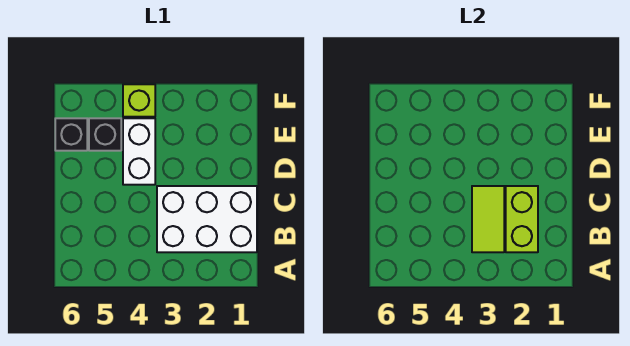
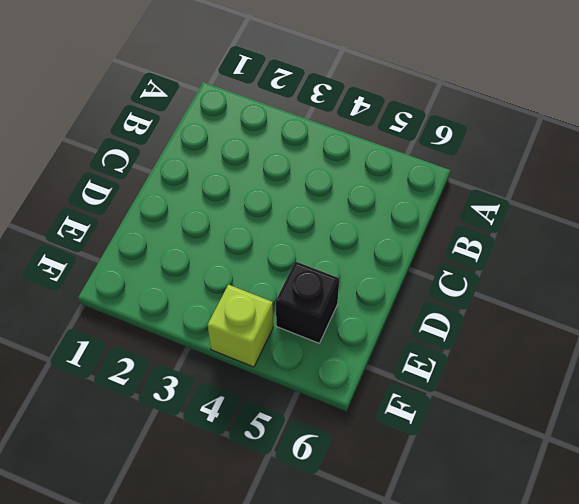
none -> white brick B1:C3 level 1
none -> white brick D4:E4 level 1

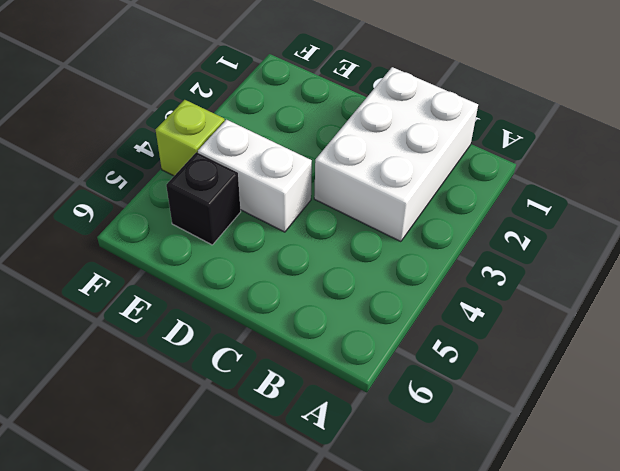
none -> black brick E6 level 1
none -> lime brick B2:C2 level 2

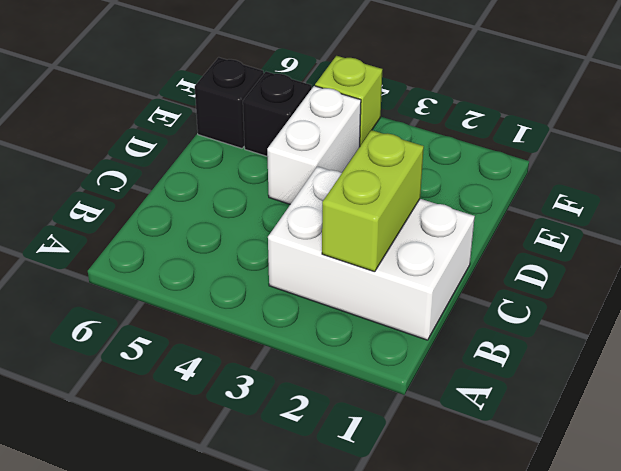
none -> lime tile B3:C3 level 2

